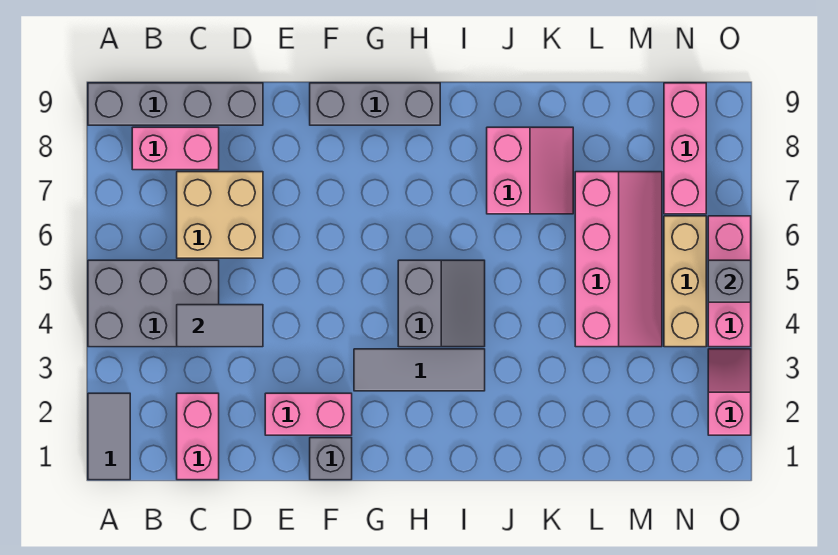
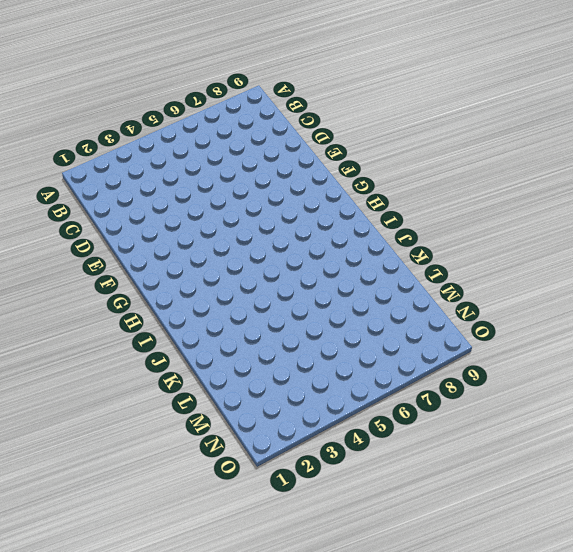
none -> grey tile A1:A2 level 1
none -> grey brick A4:C5 level 1
none -> grey brick A9:D9 level 1

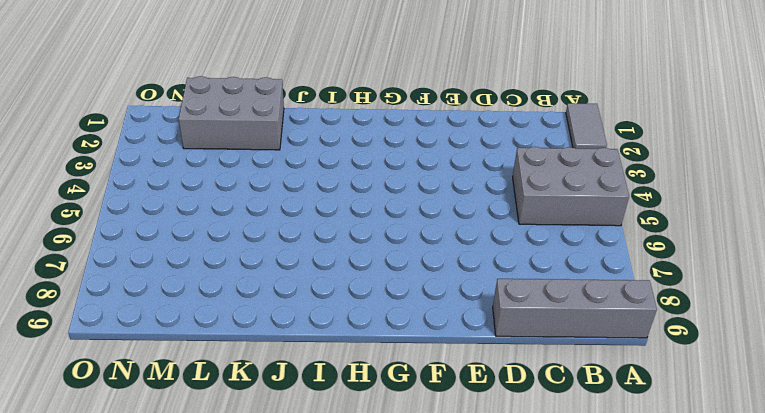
grey brick K1:M2 level 1 -> none
none -> pink brick B8:C8 level 1
none -> pink brick C1:C2 level 1
none -> tan brick C6:D7 level 1

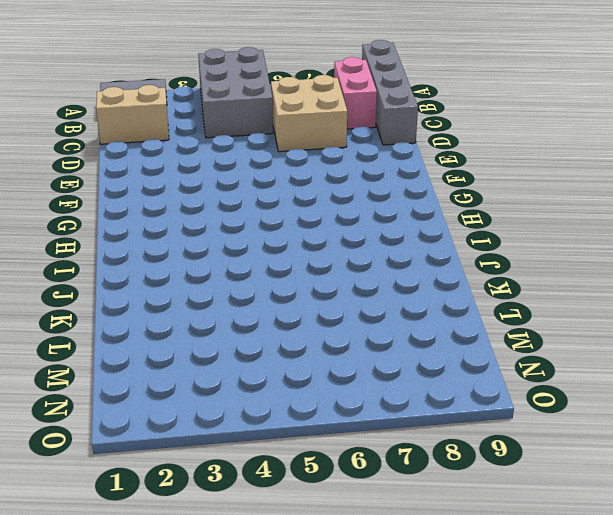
tan brick C1:C2 level 1 -> pink brick C1:C2 level 1
none -> pink brick E2:F2 level 1
none -> grey brick F1 level 1
none -> grey brick F9:H9 level 1

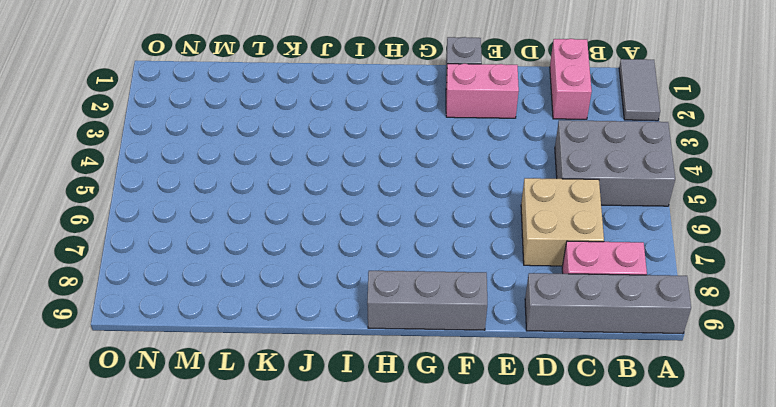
none -> grey tile G3:I3 level 1
none -> grey slope H4:I5 level 1 top H
none -> pink slope J7:K8 level 1 top J

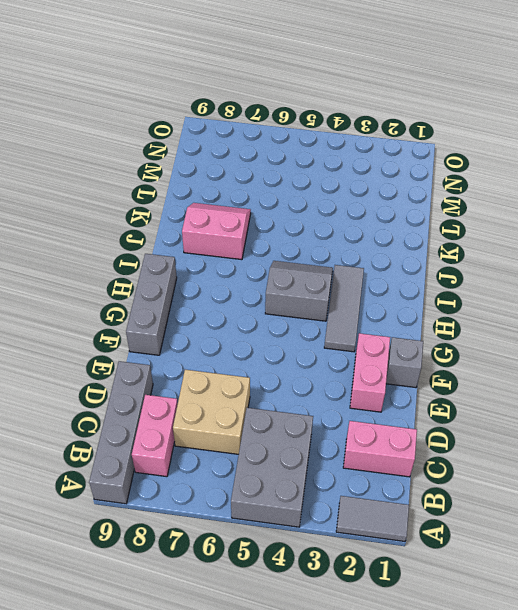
none -> pink slope L4:M7 level 1 top L
none -> tan brick N4:N6 level 1
none -> pink brick N7:N9 level 1

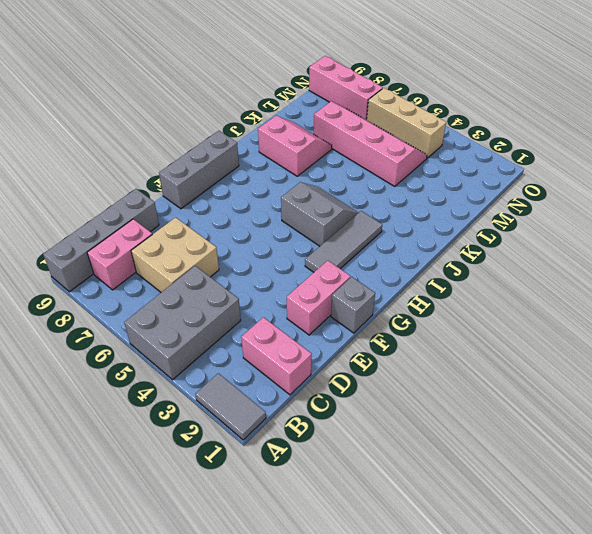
none -> pink slope O2:O3 level 1 top 2
none -> pink brick O4:O6 level 1
none -> grey tile C4:D4 level 2

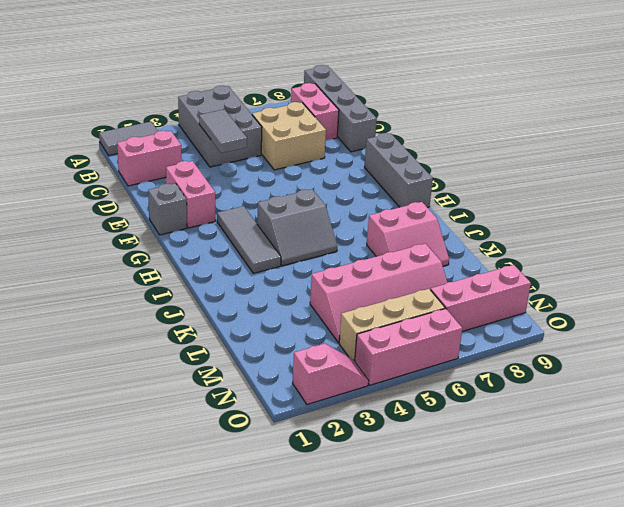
none -> grey brick O5 level 2

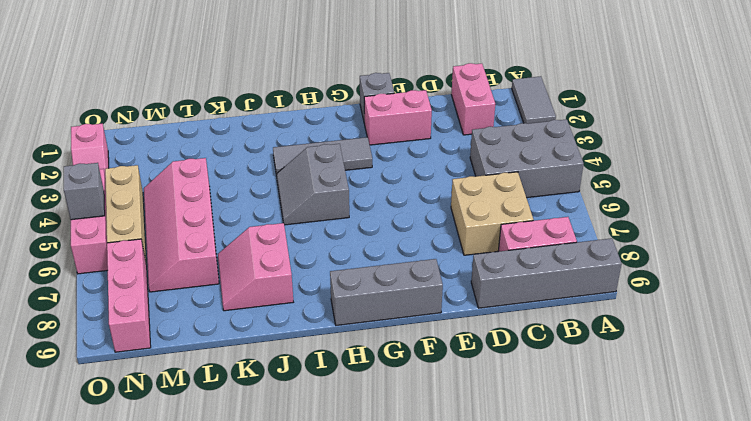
none -> grey tile C4:D4 level 2

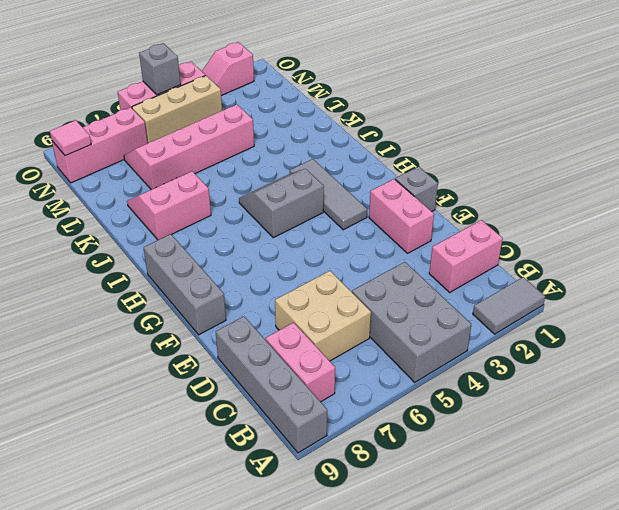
pink tile N9 level 2 -> none
none -> grey tile C4:D4 level 2

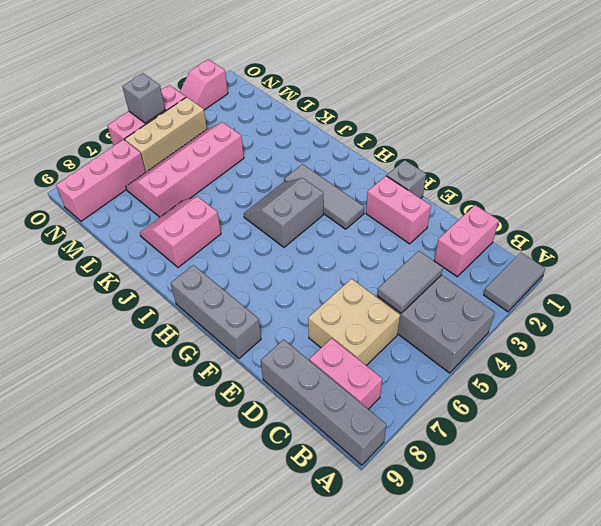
grey tile C4:C5 level 2 -> grey tile C4:D4 level 2

